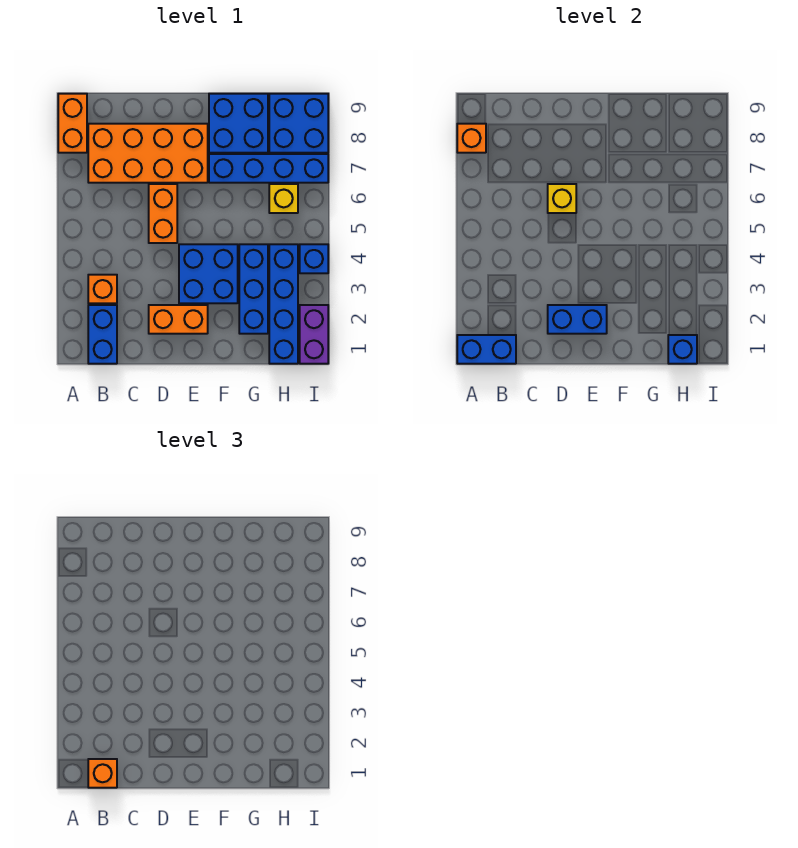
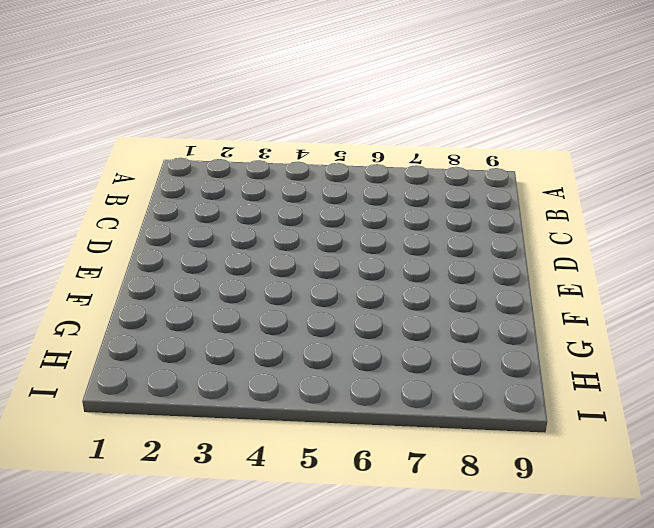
none -> orange brick A8:A9 level 1
none -> blue brick B1:B2 level 1
none -> orange brick B3 level 1

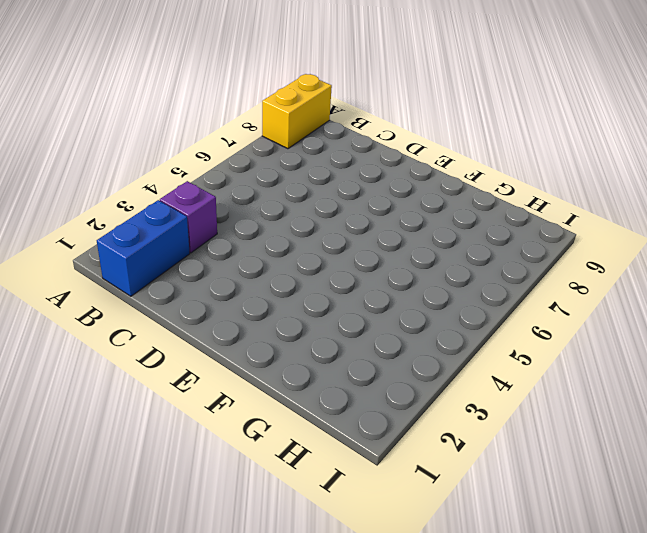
yellow brick A8:A9 level 1 -> orange brick A8:A9 level 1
purple brick B3 level 1 -> orange brick B3 level 1
none -> orange brick B7:E8 level 1
none -> orange brick D2:E2 level 1
none -> orange brick D5:D6 level 1

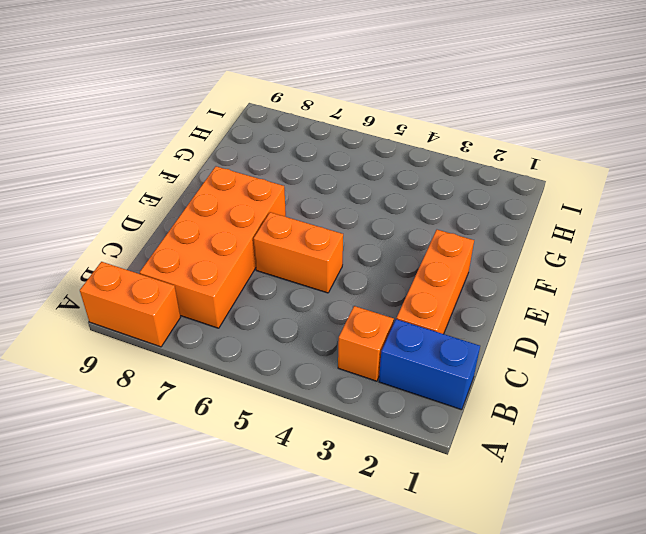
orange brick C2:E2 level 1 -> orange brick D2:E2 level 1
none -> blue brick E3:F4 level 1
none -> blue brick F7:I7 level 1
none -> blue brick F8:G9 level 1

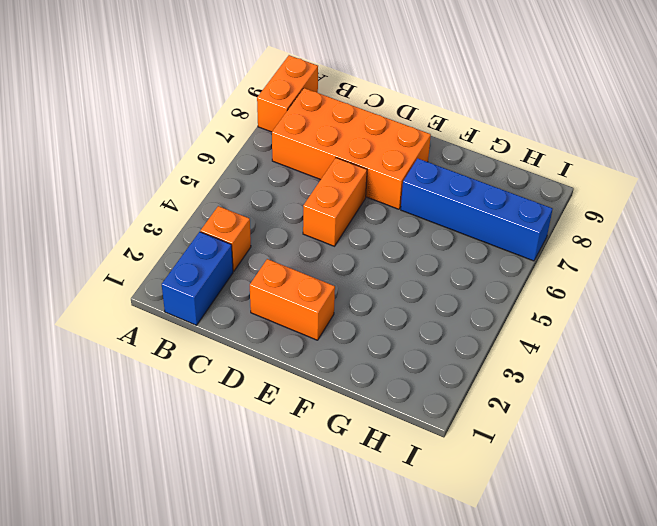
none -> blue brick E3:F4 level 1
none -> blue brick F8:G9 level 1
none -> blue brick G2:G4 level 1

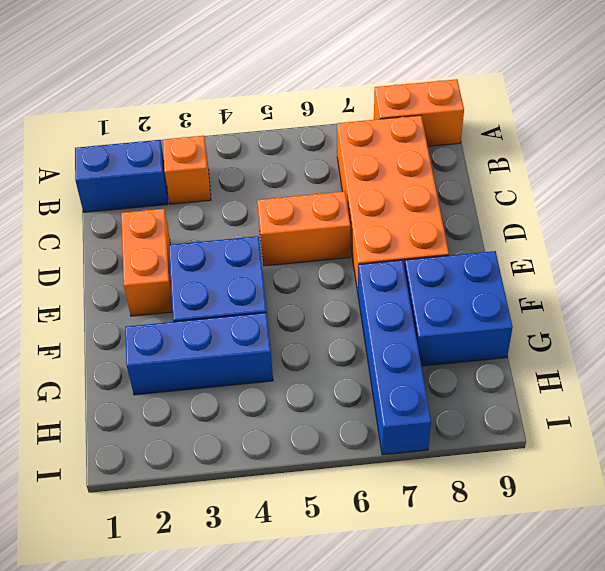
none -> blue brick H1:H4 level 1
none -> yellow brick H6 level 1
none -> blue brick H8:I9 level 1

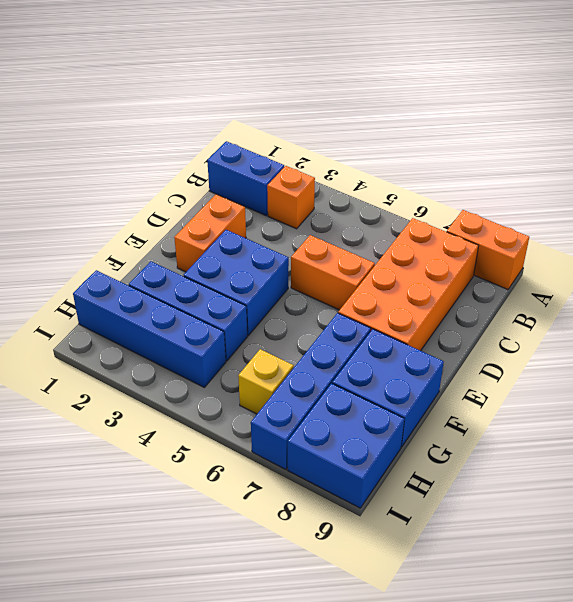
none -> purple brick I1:I2 level 1
none -> blue brick I4 level 1
none -> blue brick A1:B1 level 2

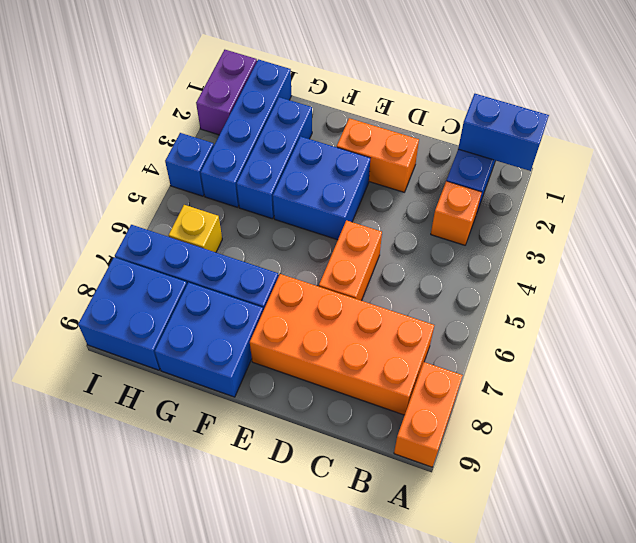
none -> orange brick A8 level 2
none -> blue brick D2:E2 level 2
none -> yellow brick D6 level 2

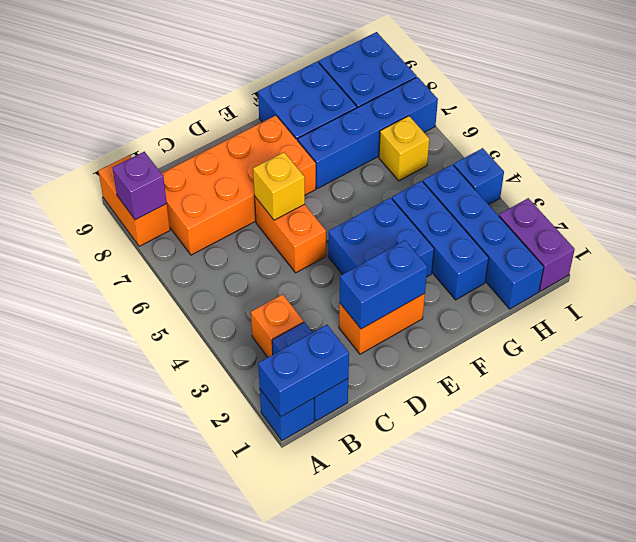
blue brick A1 level 1 -> blue brick H1 level 2
purple brick A8 level 2 -> orange brick A8 level 2
none -> orange brick B1 level 3

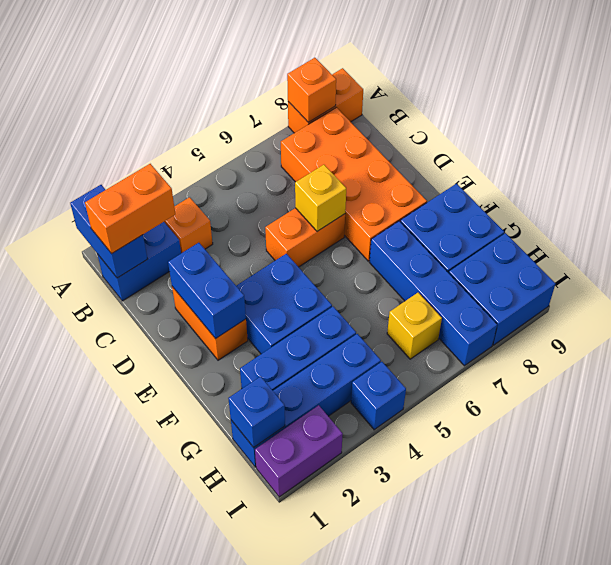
orange brick B1:B2 level 3 -> orange brick B1 level 3

